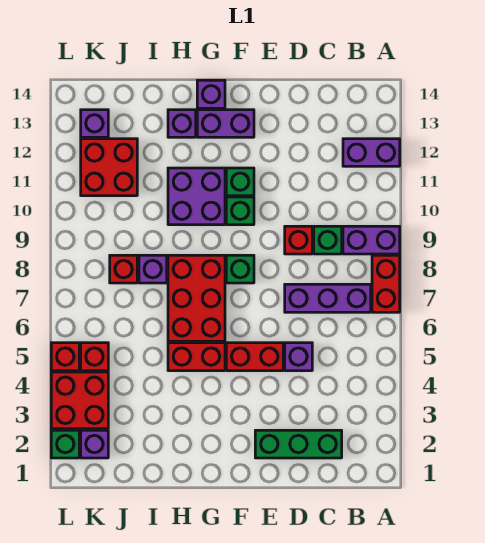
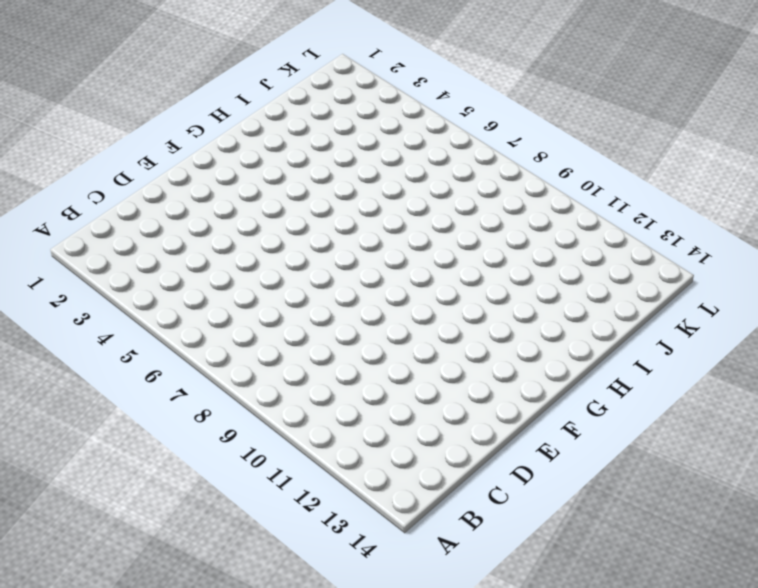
none -> red brick A7:A8 level 1
none -> purple brick A9:B9 level 1
none -> purple brick A12:B12 level 1

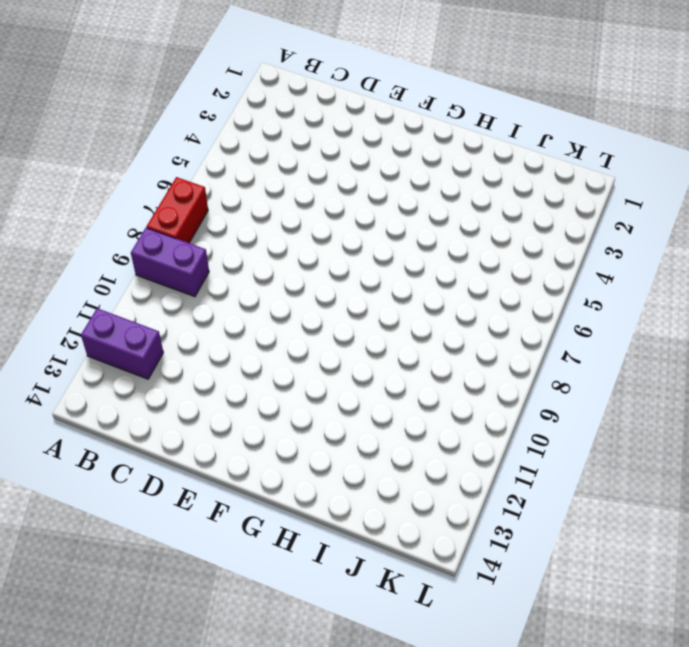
none -> purple brick B7:D7 level 1
none -> green brick C2:E2 level 1
none -> green brick C9 level 1

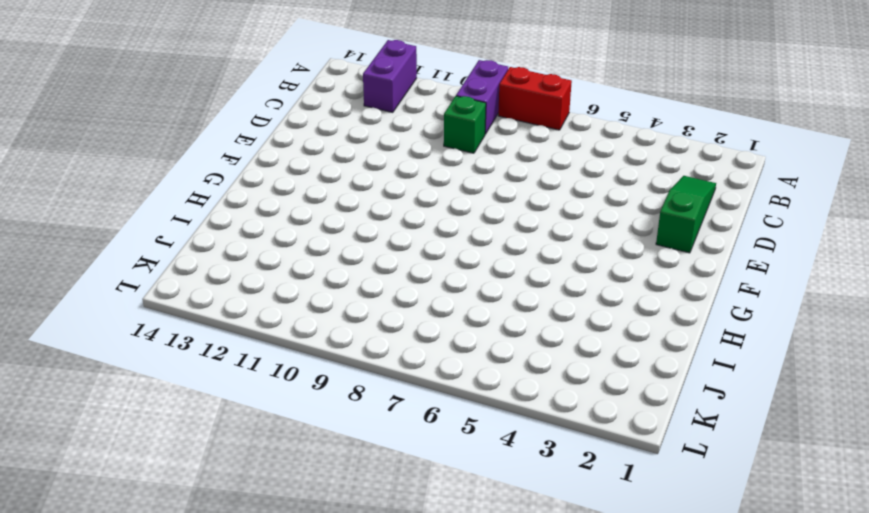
green slope C2:E2 level 1 top E -> green brick C2:E2 level 1
none -> purple brick B7:D7 level 1
none -> purple brick D5 level 1
none -> red brick D9 level 1

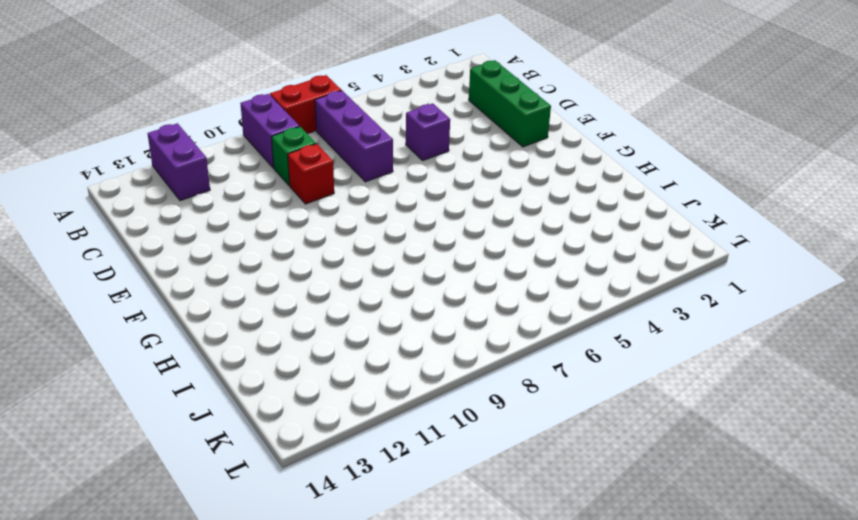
none -> red brick E5:F5 level 1
none -> green brick F8 level 1
none -> green brick F10 level 1

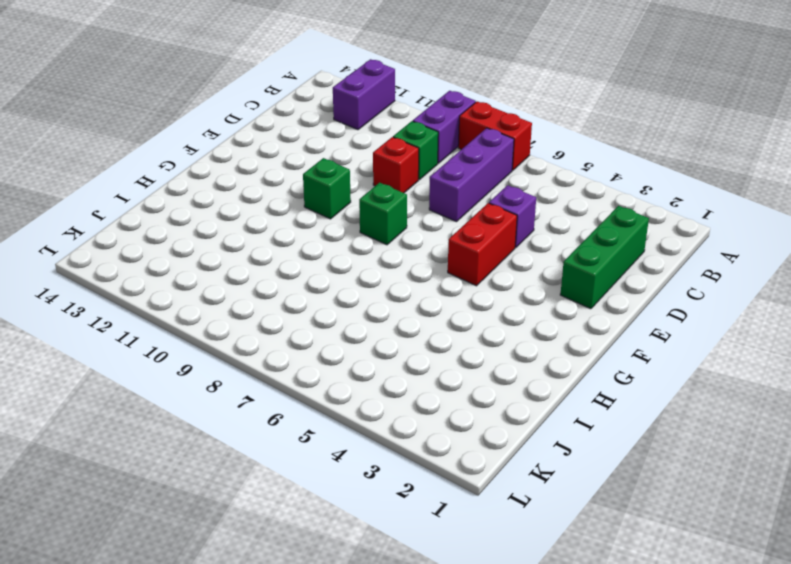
none -> green brick F11 level 1
none -> purple brick F13:G13 level 1
none -> red brick G5:H5 level 1

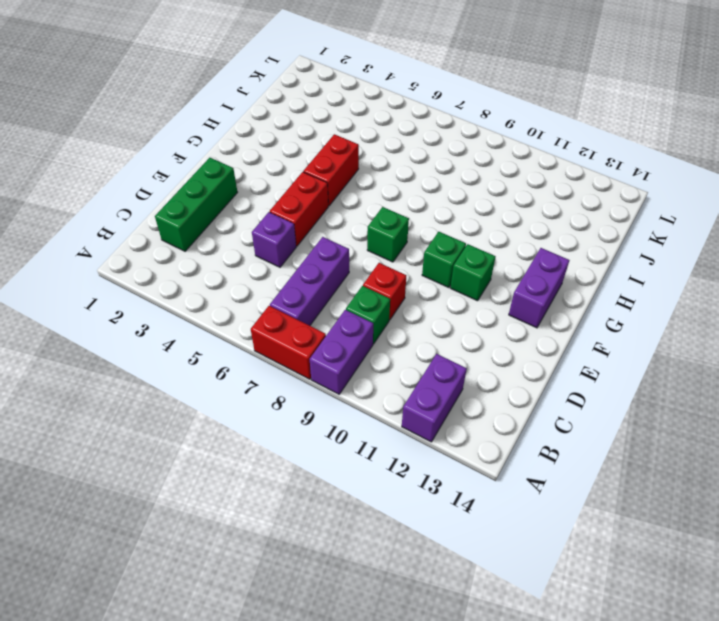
none -> red brick G6:H8 level 1
none -> purple brick G10:H11 level 1
none -> purple brick G14 level 1

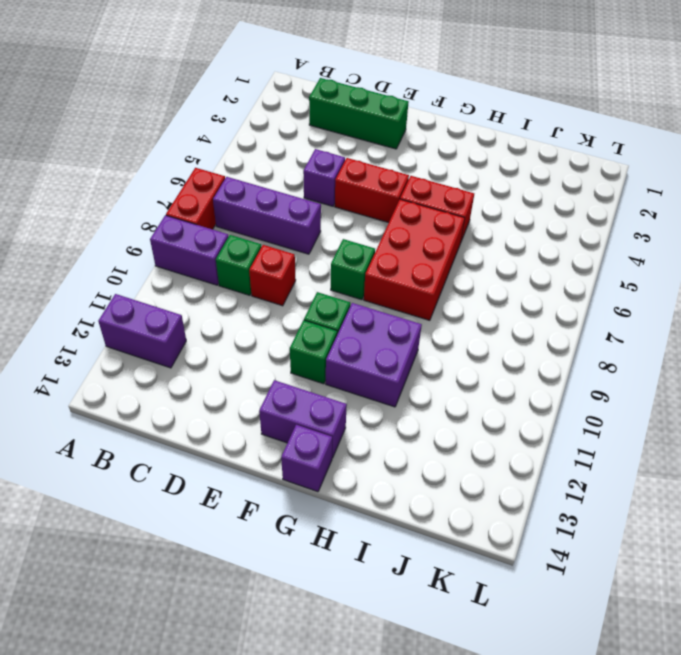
none -> purple brick H13 level 1
none -> purple brick I8 level 1
none -> red brick J8 level 1

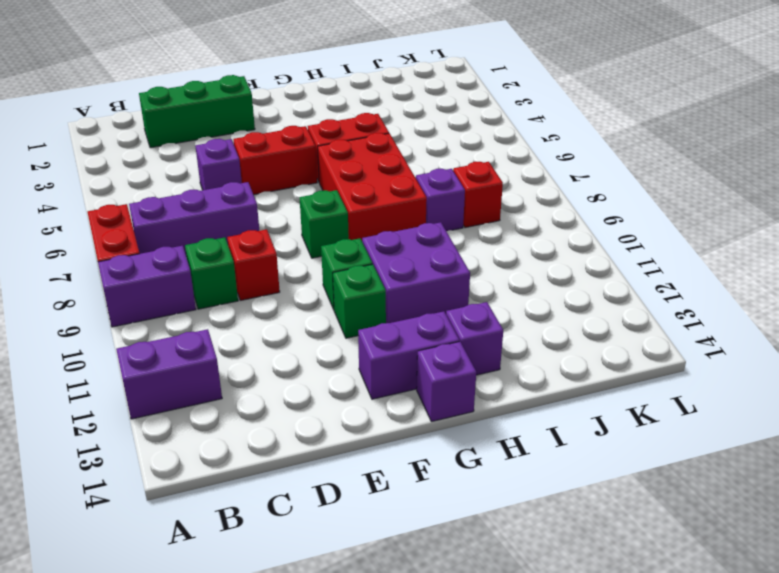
none -> red brick J11:K12 level 1
none -> purple brick K2 level 1
none -> red brick K3:L4 level 1

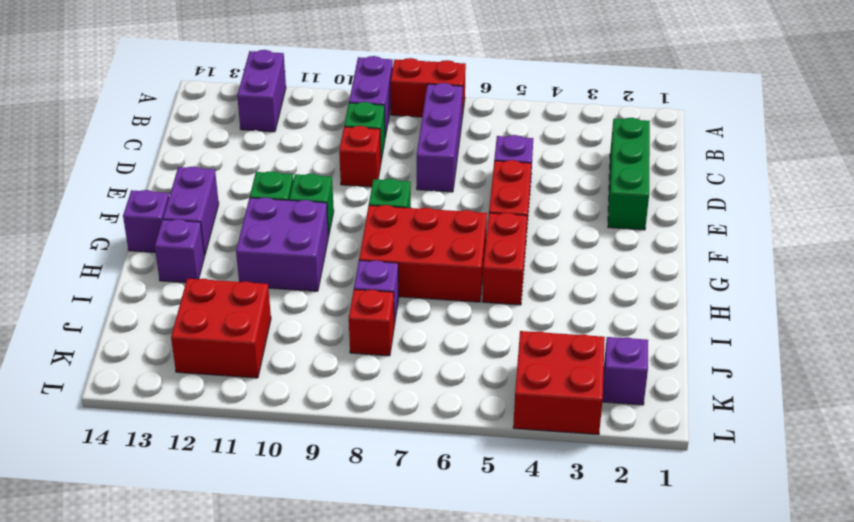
none -> red brick K5 level 1
none -> purple brick K13 level 1
none -> green brick L2 level 1

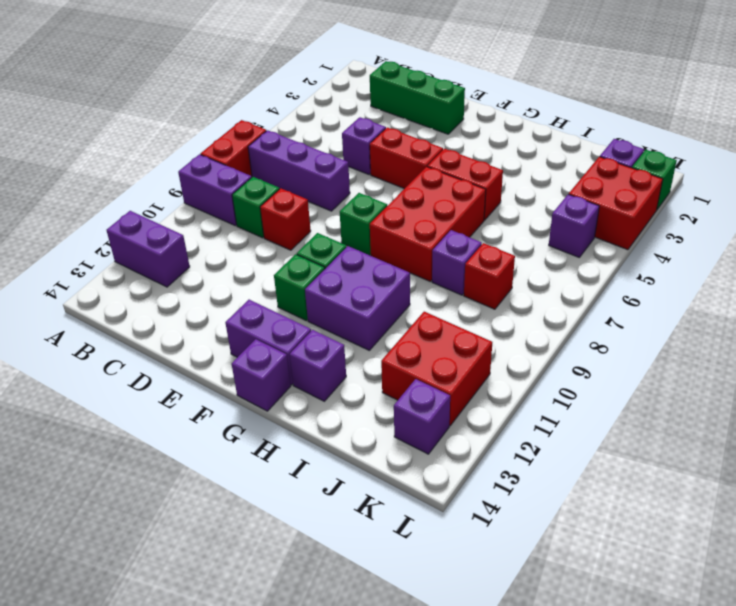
purple brick K5 level 1 -> red brick K5 level 1
none -> red brick L5 level 1

